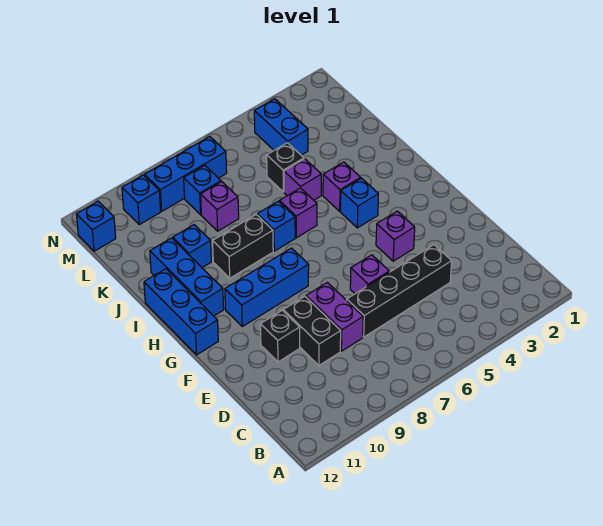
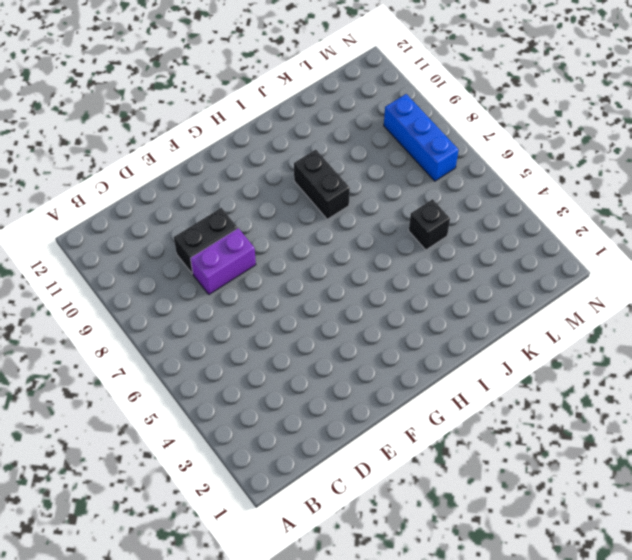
none -> black brick D4:D7 level 1
none -> purple brick E6 level 1
none -> black brick E10 level 1

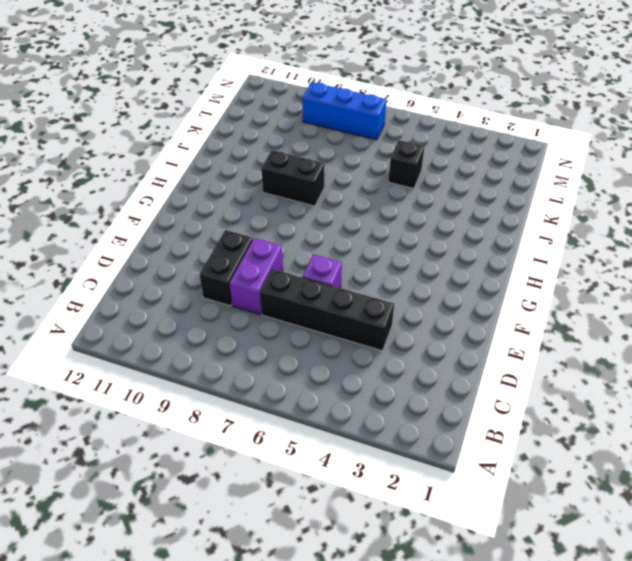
none -> black brick E10 level 1
none -> purple brick F4 level 1
none -> blue brick G8:G10 level 1

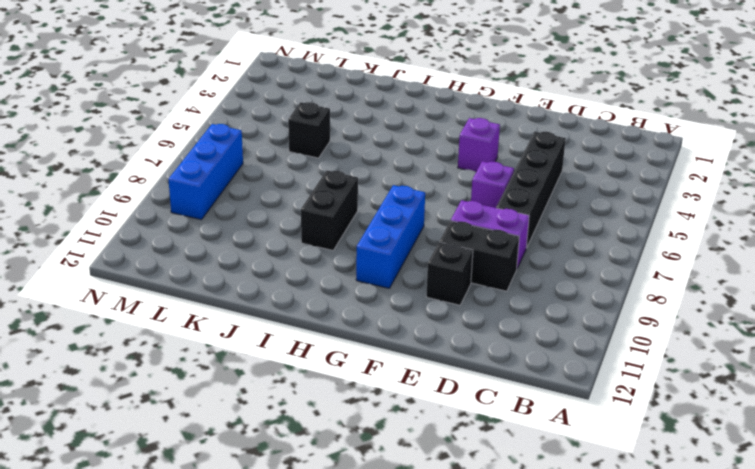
none -> blue brick G12:I12 level 1
none -> blue brick H4 level 1
none -> blue brick H11:J11 level 1

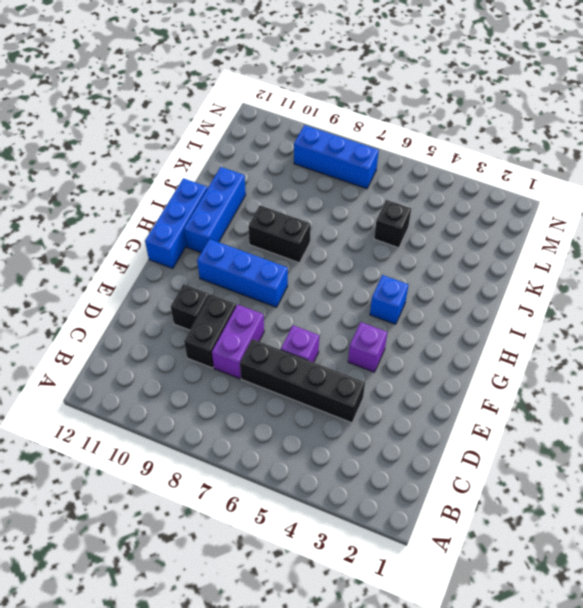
none -> purple brick I4 level 1
none -> purple brick I6 level 1
none -> blue brick I7 level 1

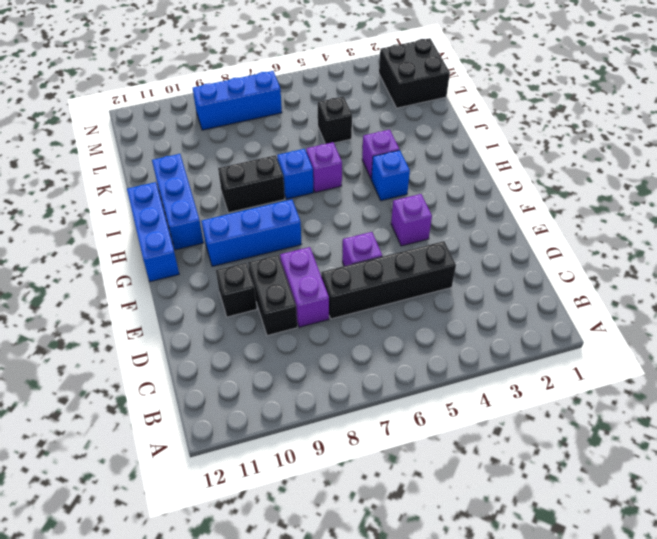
black brick L1:M2 level 1 -> none
none -> purple brick J5 level 1
none -> blue brick J10 level 1
none -> purple brick K8 level 1

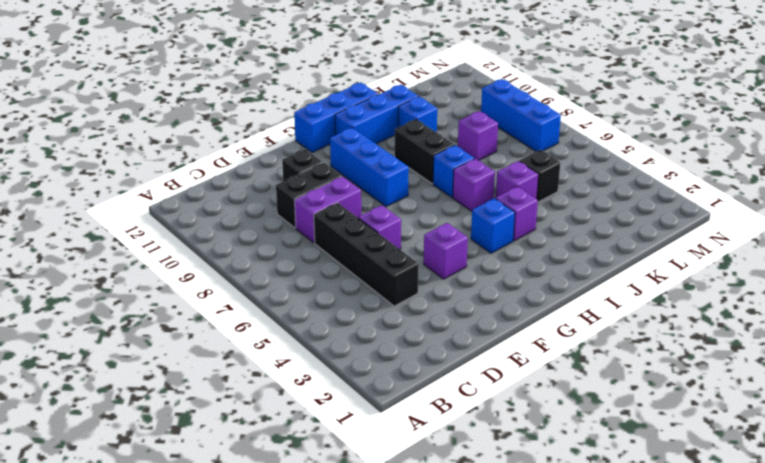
none -> blue brick L4:M4 level 1
none -> blue brick L8 level 1
none -> blue brick M10 level 1

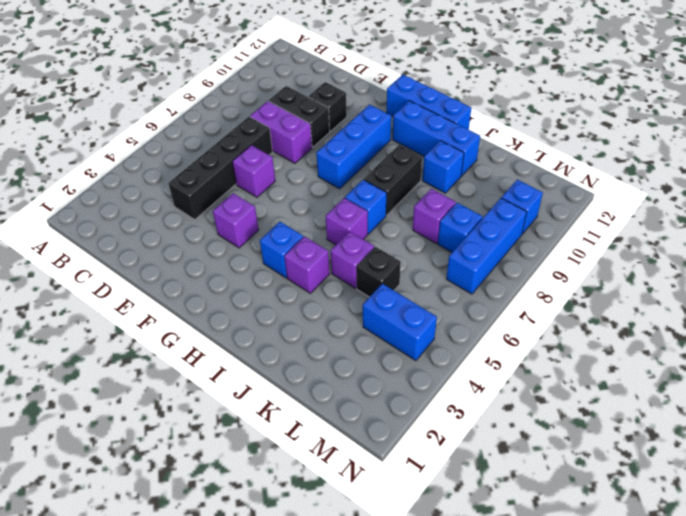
none -> blue brick M12 level 1

